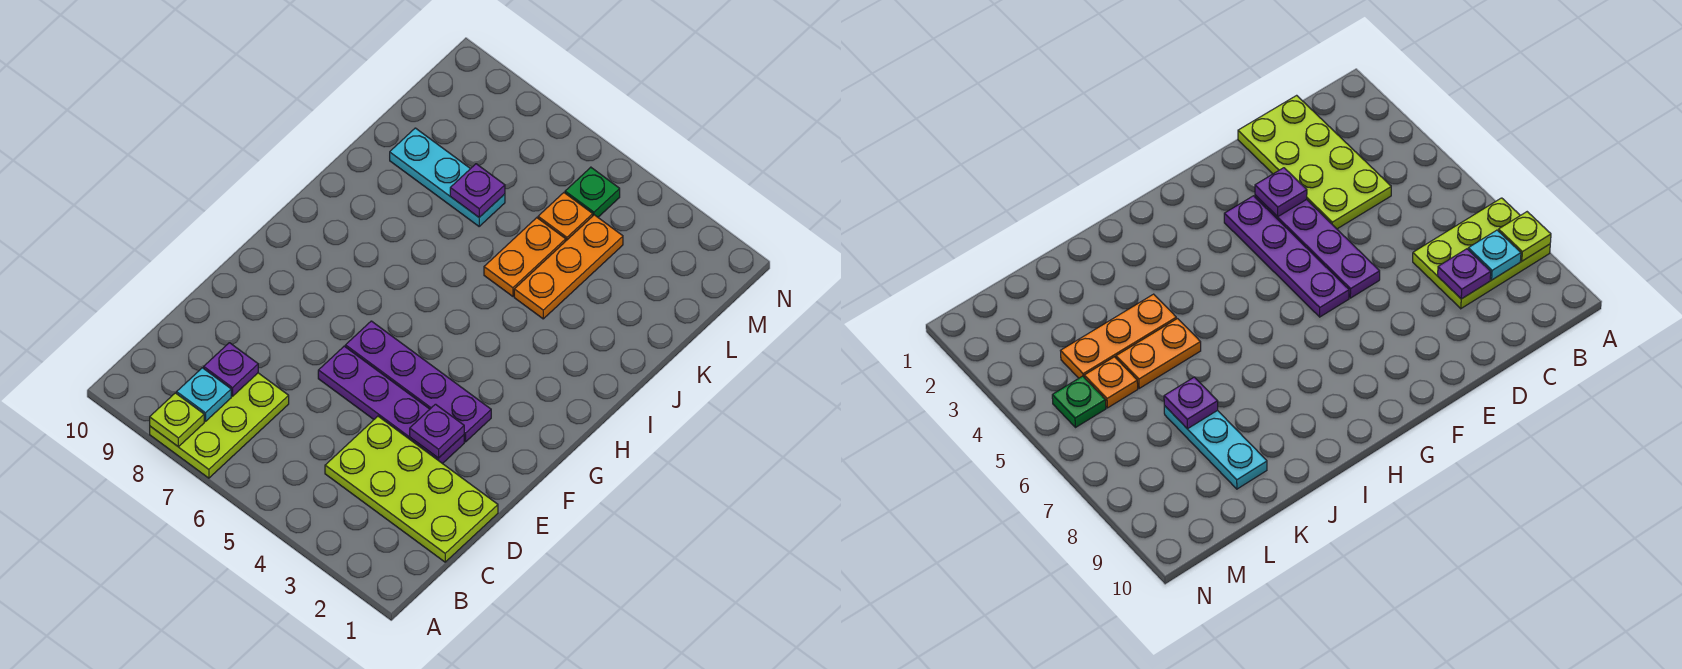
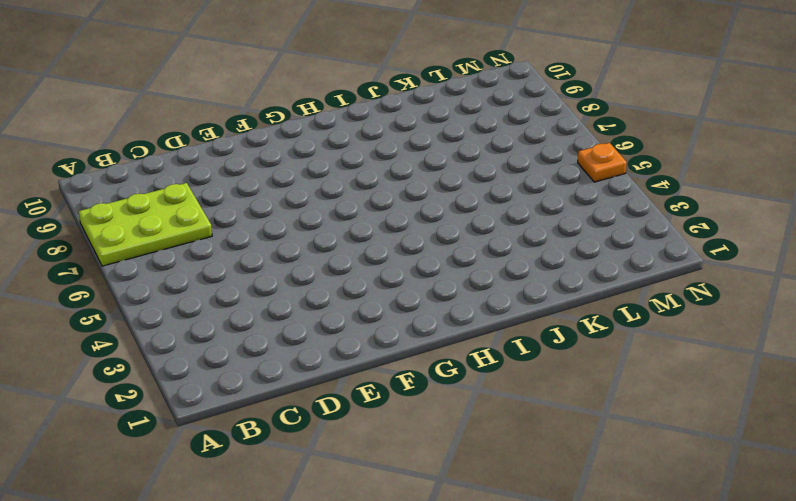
orange plate N5 level 1 -> orange plate L5 level 1
none -> lime plate C1:D4 level 1
none -> purple plate E3:E6 level 1
none -> purple plate F3:F6 level 1

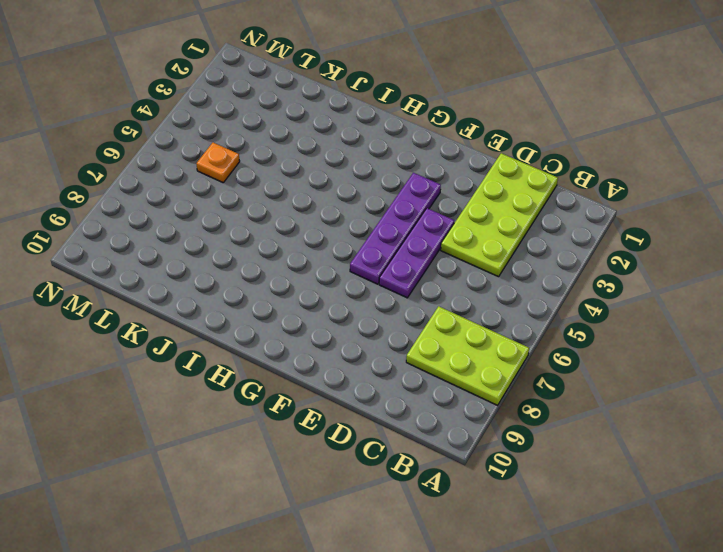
purple plate E4:E6 level 1 -> purple plate E3:E6 level 1
none -> orange plate J4:L4 level 1
none -> orange plate J5:K5 level 1
none -> cyan plate K7:K9 level 1

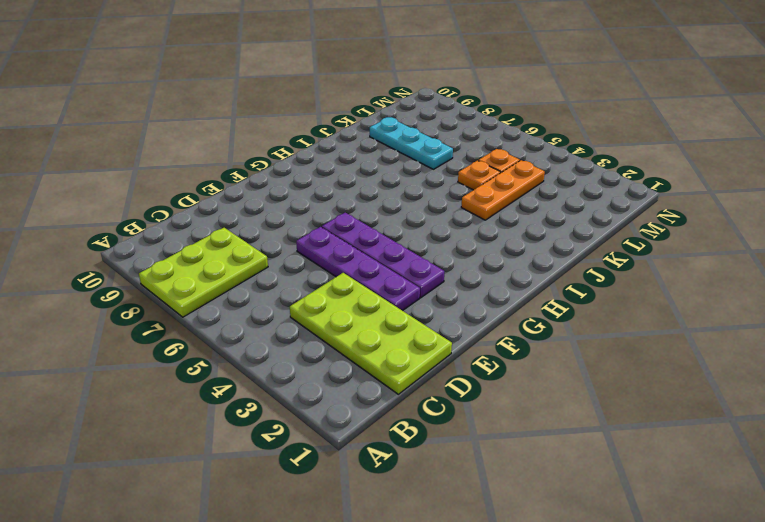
orange plate K5 level 1 -> orange plate J5:K5 level 1
none -> green plate M5 level 1
none -> lime plate A8 level 2
none -> cyan plate B8 level 2

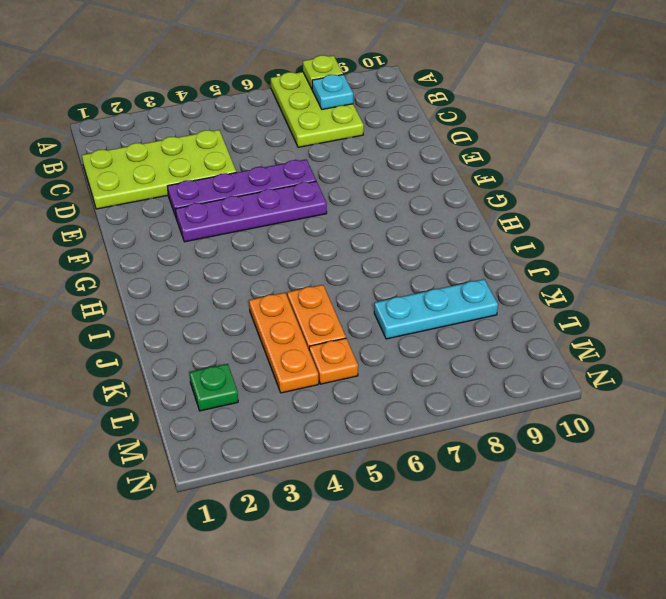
green plate L2 level 1 -> green plate M5 level 1
none -> purple plate C8 level 2
none -> purple plate E3 level 2
none -> purple plate K7 level 2

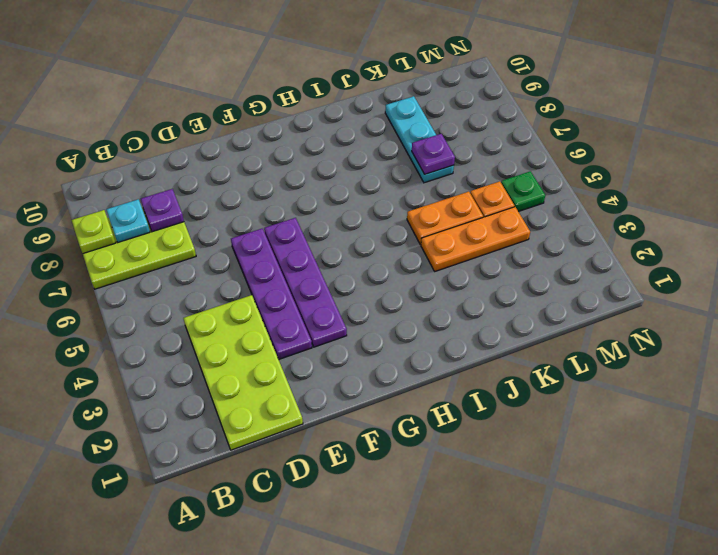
none -> purple plate E3 level 2

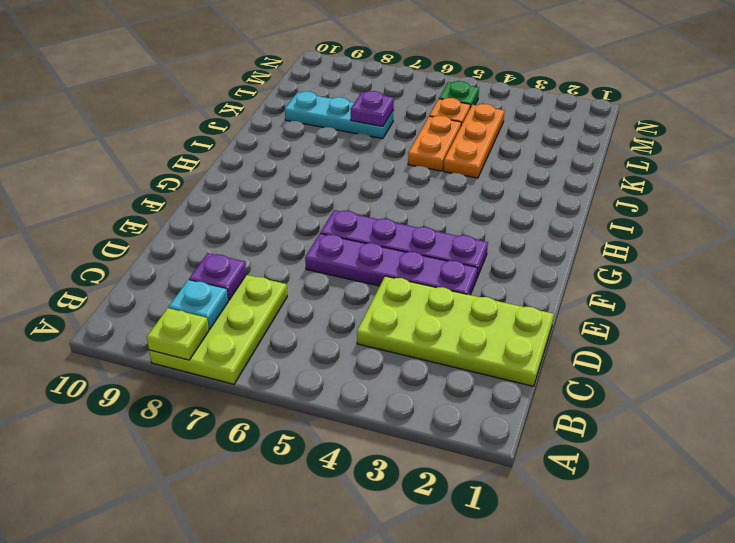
none -> purple plate E3 level 2

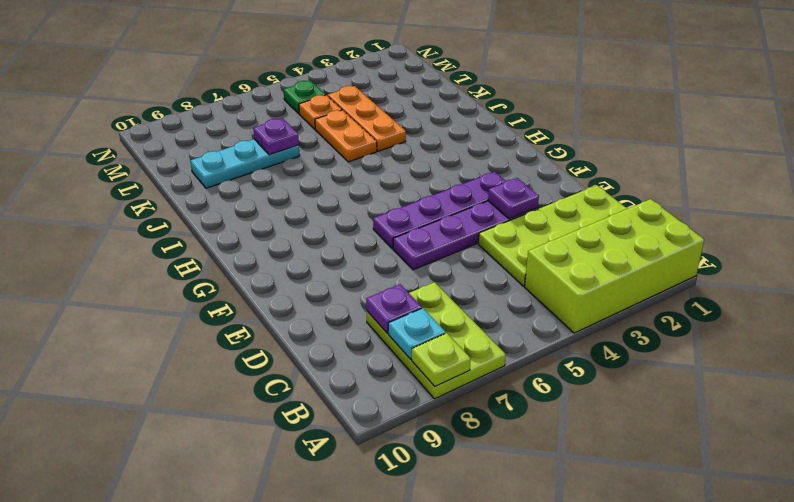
lime brick A1:B4 level 1 -> none

